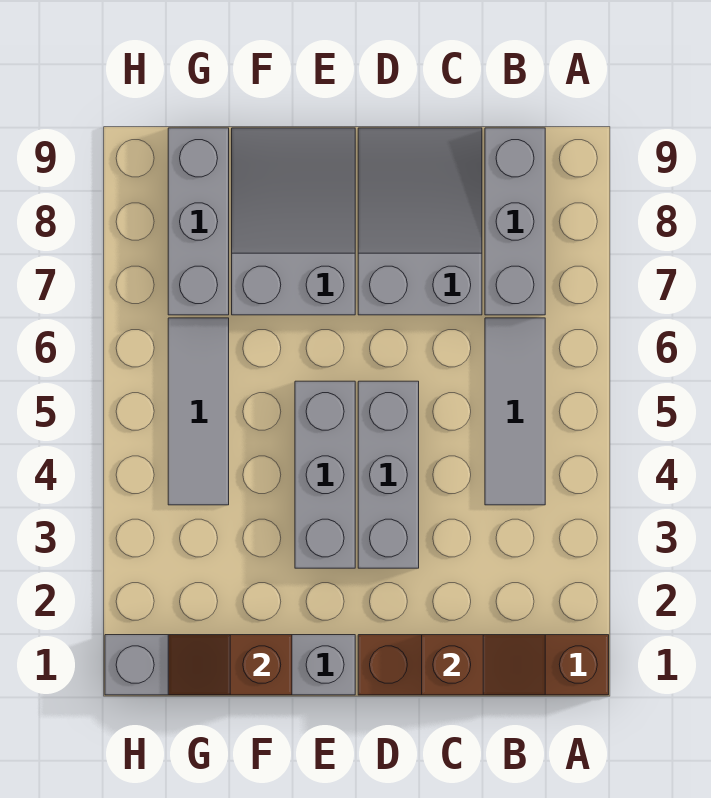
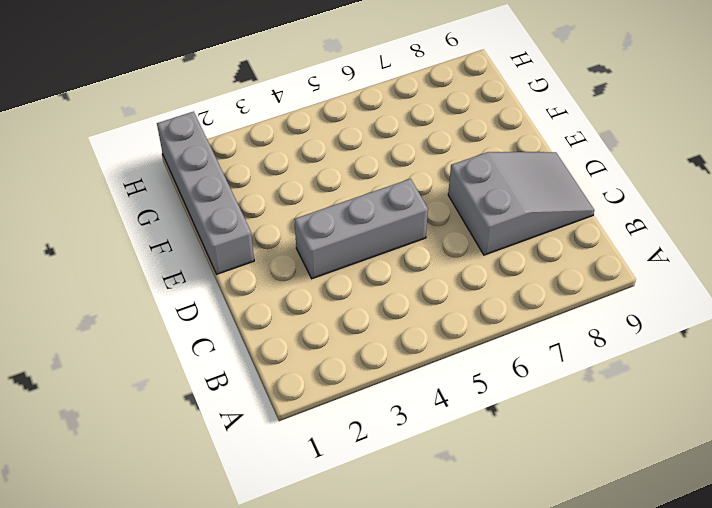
none -> brown brick A1:D1 level 1
none -> grey tile B4:B6 level 1
none -> grey brick B7:B9 level 1

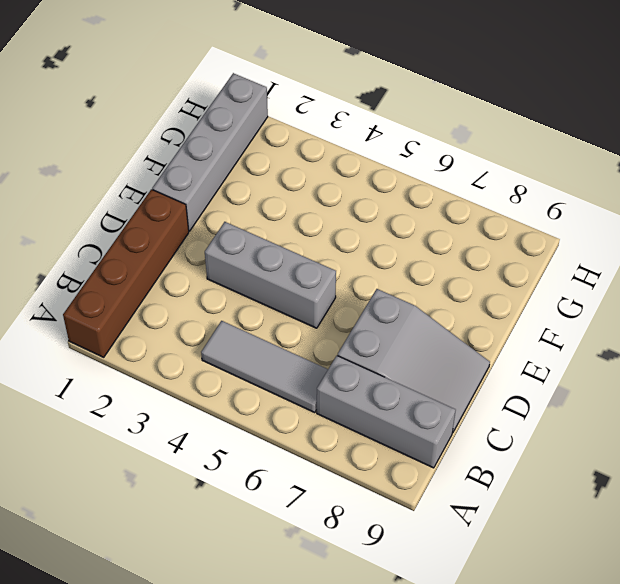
none -> grey brick E3:E5 level 1
none -> grey slope E7:F9 level 1 top 7
none -> grey tile G4:G6 level 1

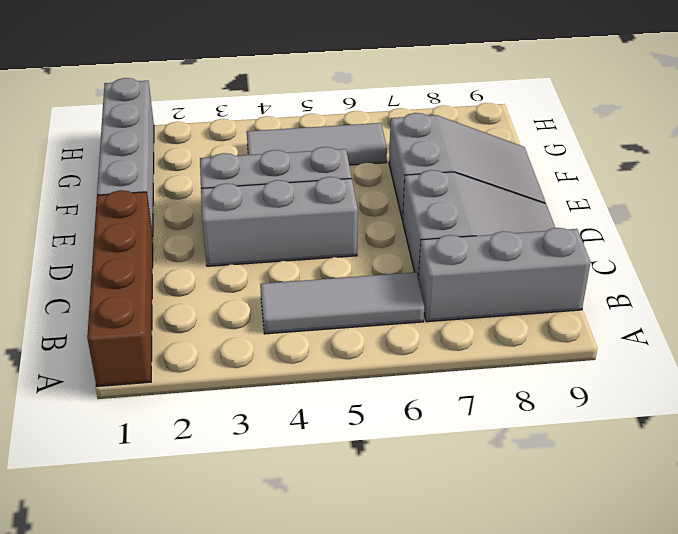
none -> grey brick G7:G9 level 1
none -> brown slope B1:C1 level 2 top C
none -> brown slope F1:G1 level 2 top F

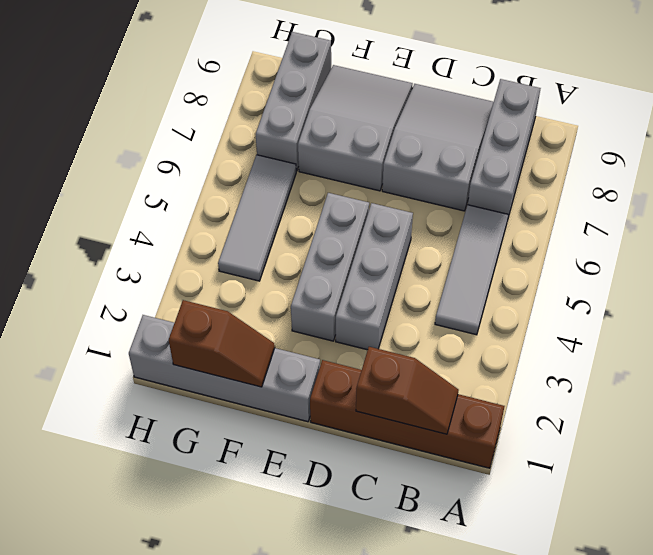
brown slope F1:G1 level 2 top G -> brown slope F1:G1 level 2 top F

